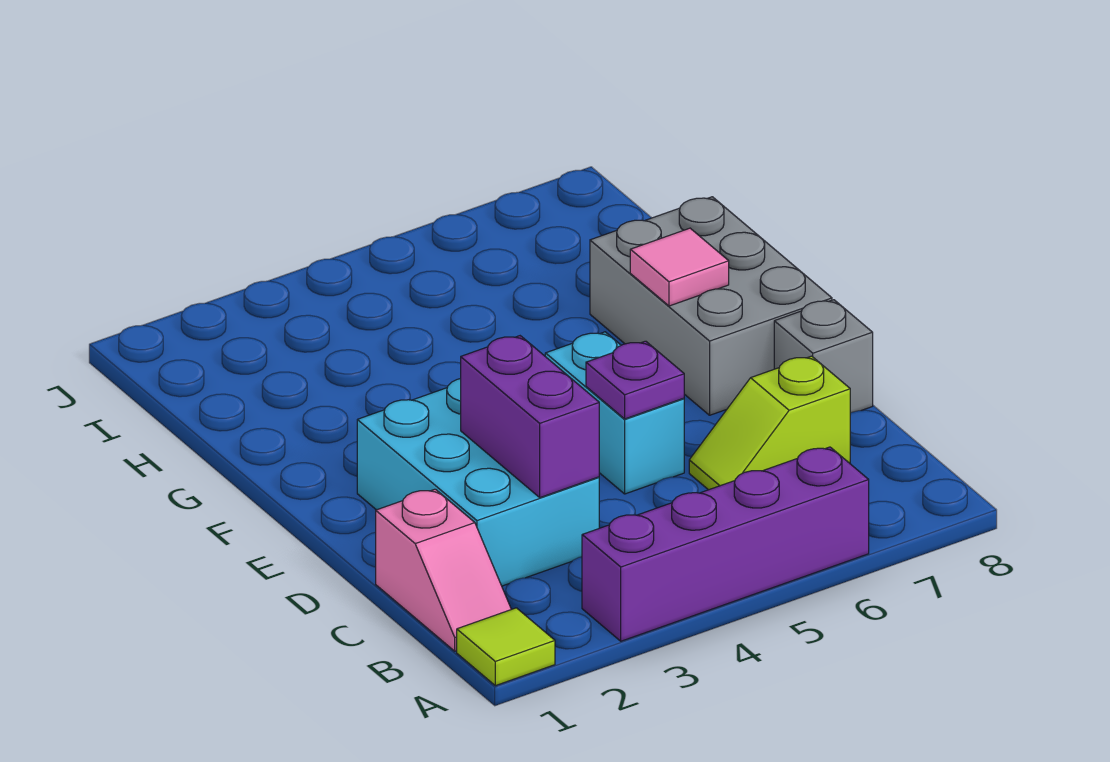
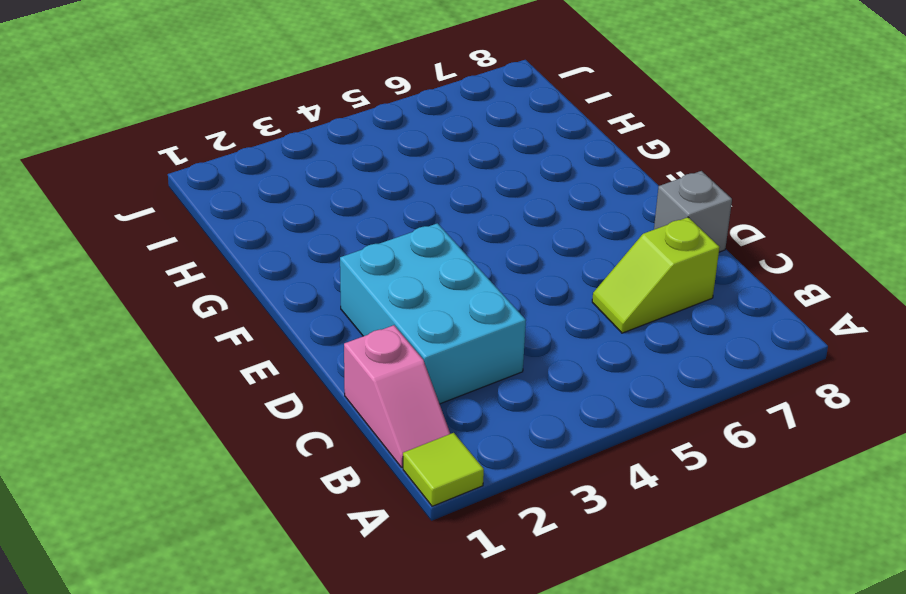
none -> purple brick A3:A6 level 1
none -> cyan brick D5:E5 level 1

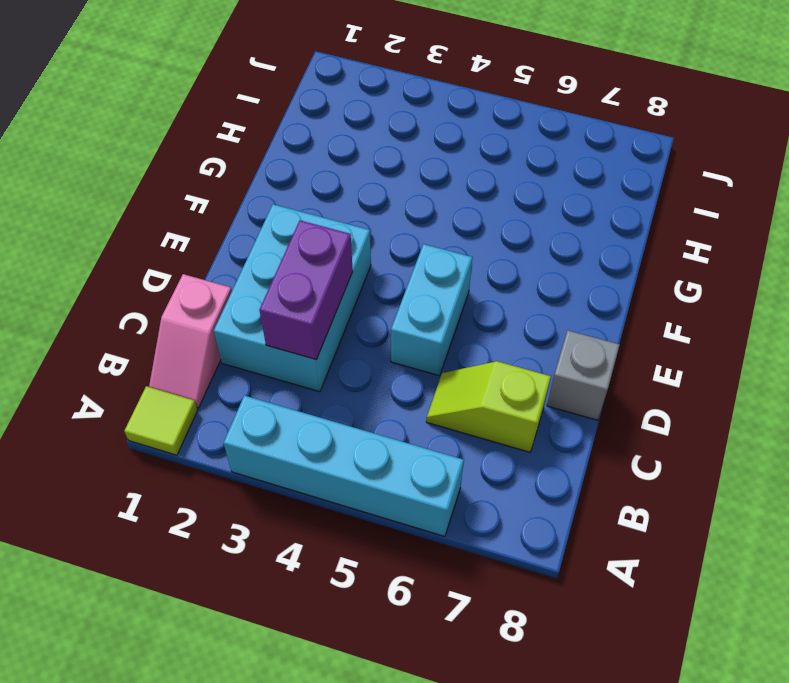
cyan brick A3:A6 level 1 -> purple brick A3:A6 level 1
none -> grey brick E7:G8 level 1
none -> purple plate D5 level 2

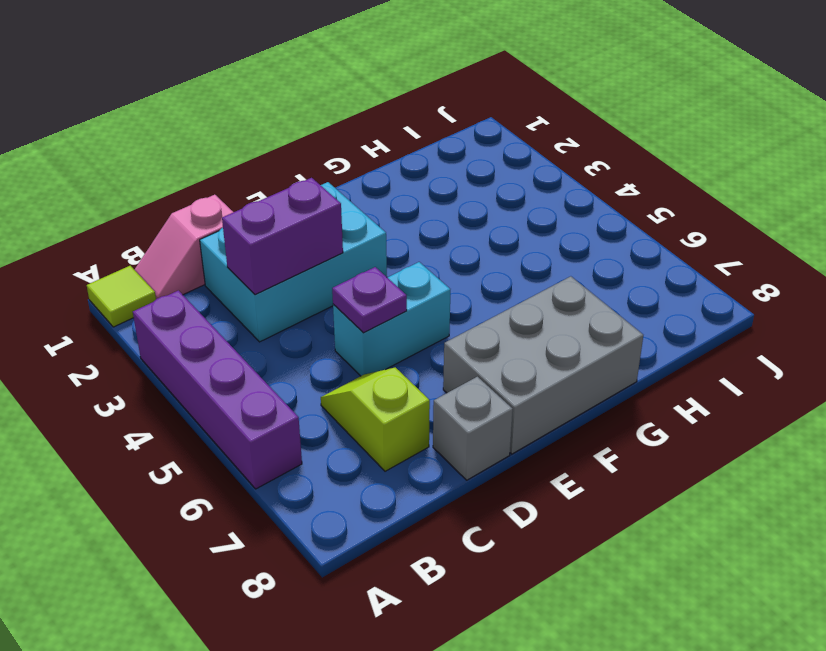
none -> pink tile F7 level 2

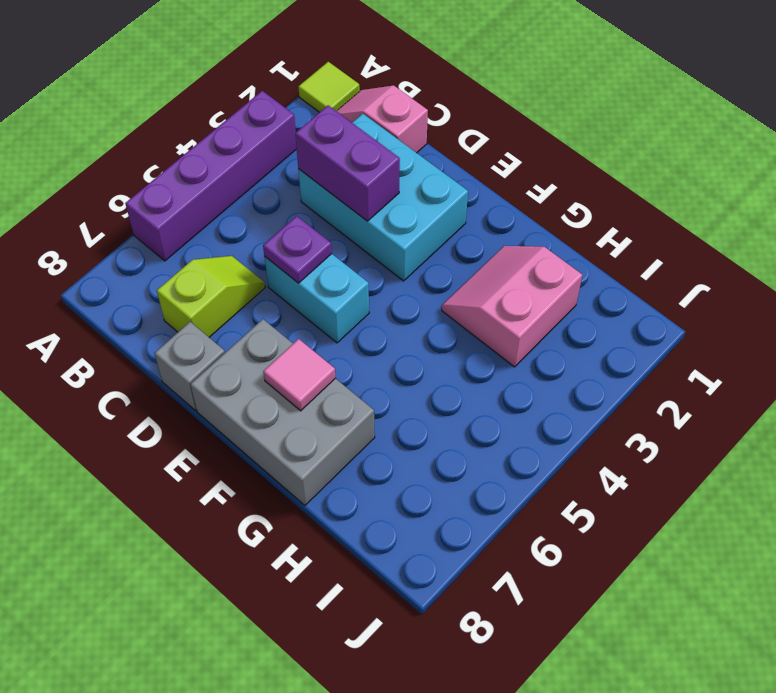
pink slope G2:H3 level 1 top H -> none

